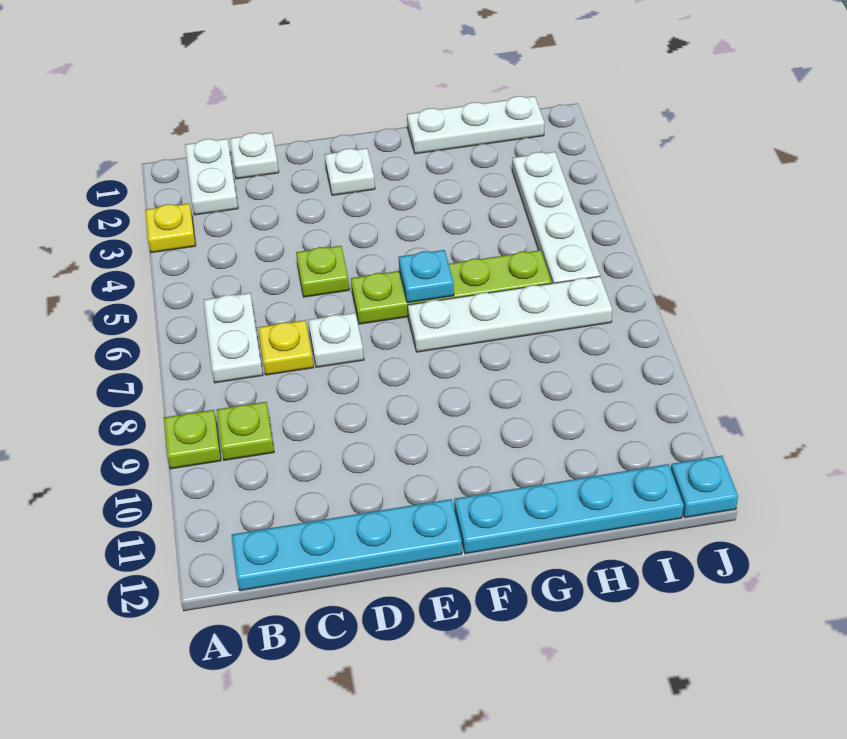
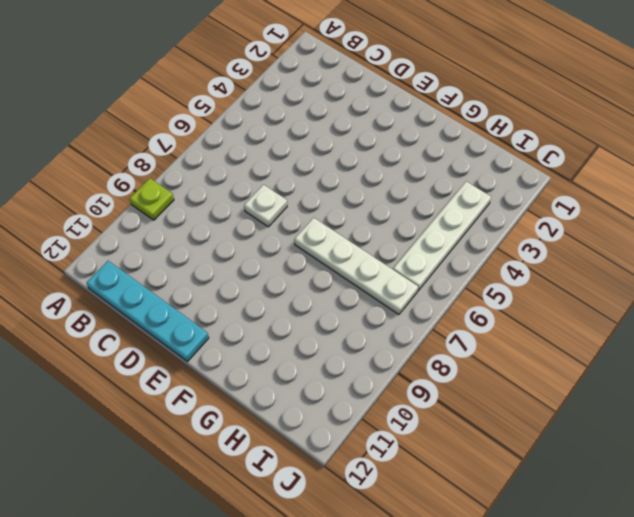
none -> yellow plate A3 level 1
none -> white plate B1:B2 level 1
none -> white plate B6:B7 level 1

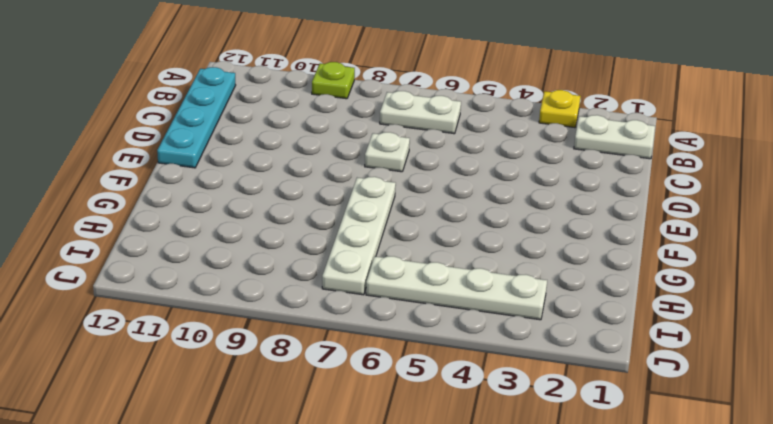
none -> lime plate B9 level 1
none -> white plate C1 level 1
none -> yellow plate C7 level 1

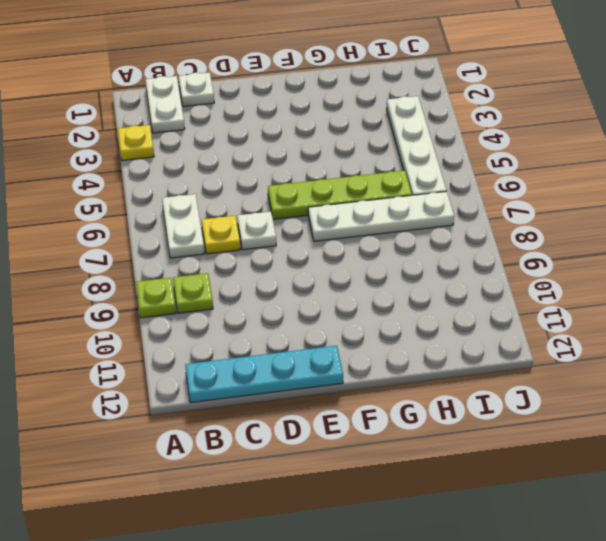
none -> lime plate D5 level 1
none -> white plate E2 level 1
none -> cyan plate F12:I12 level 1

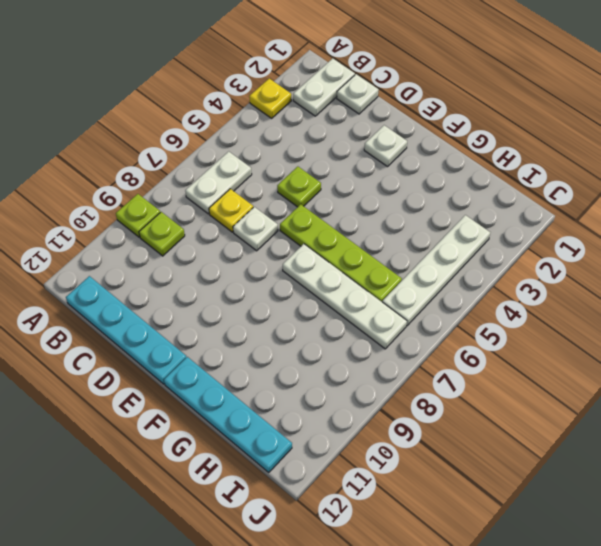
none -> white plate G1:I1 level 1
none -> cyan plate J12 level 1
none -> cyan plate F6 level 2

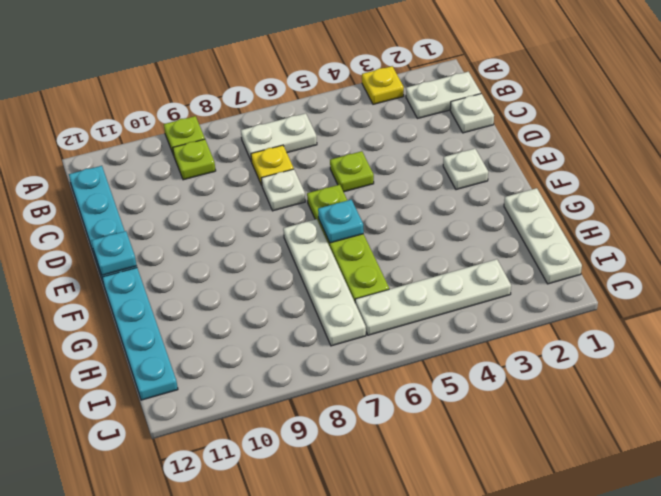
cyan plate E12 level 2 -> cyan plate J12 level 1

